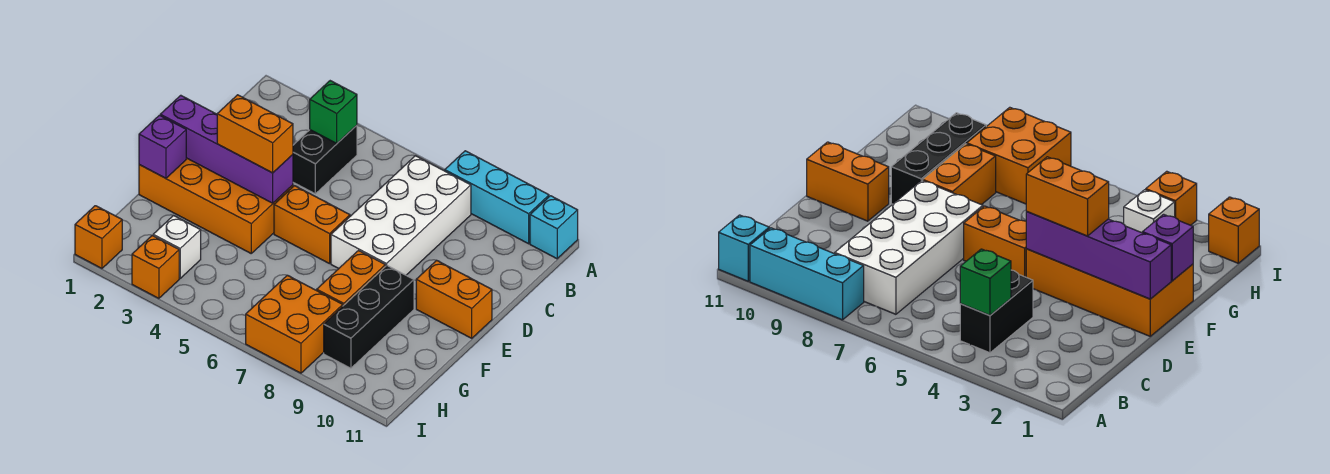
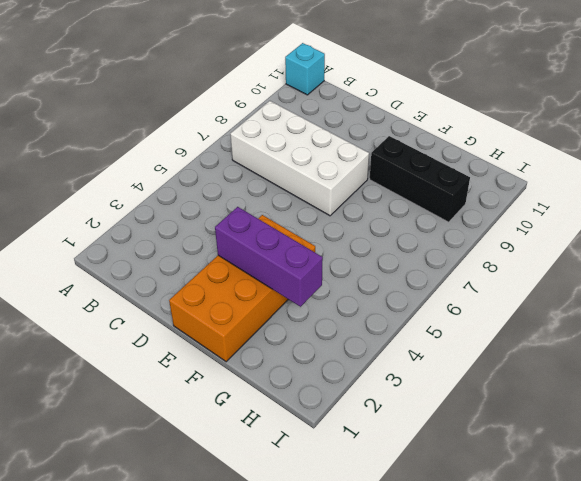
purple brick E3:G3 level 2 -> purple brick E1:E4 level 2
none -> cyan brick A8:A10 level 1
none -> black brick B4:C4 level 1
none -> orange brick E5:E6 level 1

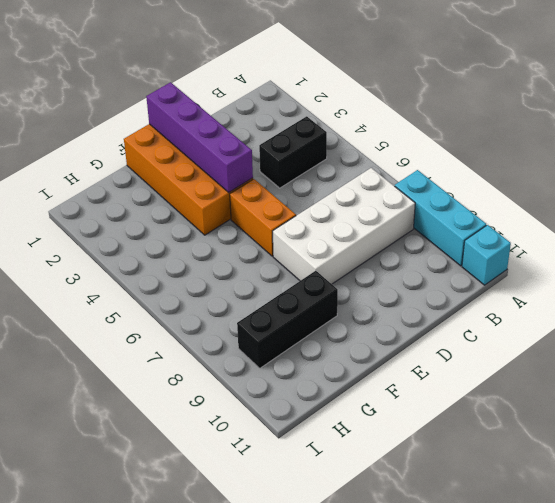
none -> orange brick E10:E11 level 1
none -> orange brick F8:G8 level 1
none -> white brick H3 level 1

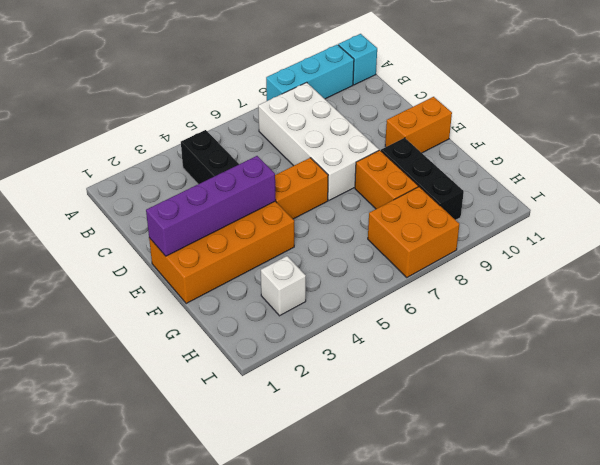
none -> orange brick I1 level 1
none -> orange brick I3 level 1
none -> green brick B4 level 2

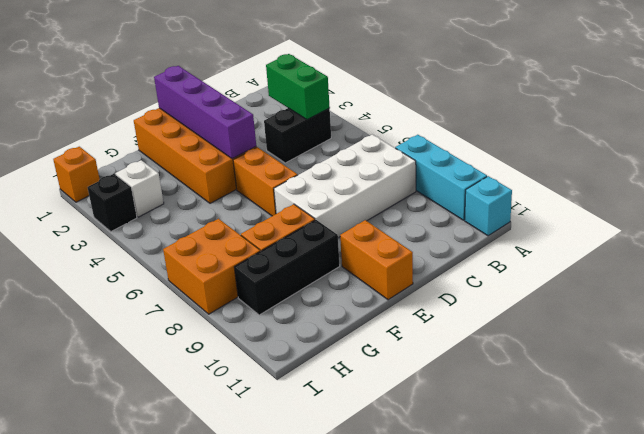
green brick B3:B4 level 2 -> green brick B4 level 2
black brick I3 level 1 -> orange brick I3 level 1
none -> purple brick F1 level 2
none -> orange brick E3:E4 level 3

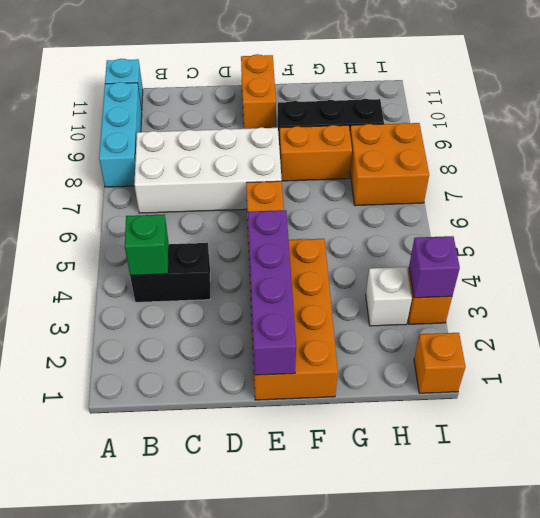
purple brick I3 level 2 -> purple brick F1 level 2
none -> orange brick E3:E4 level 3

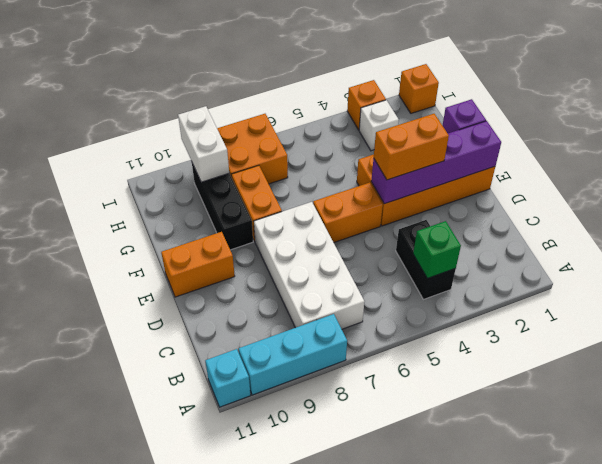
white brick H9:I9 level 2 -> none

